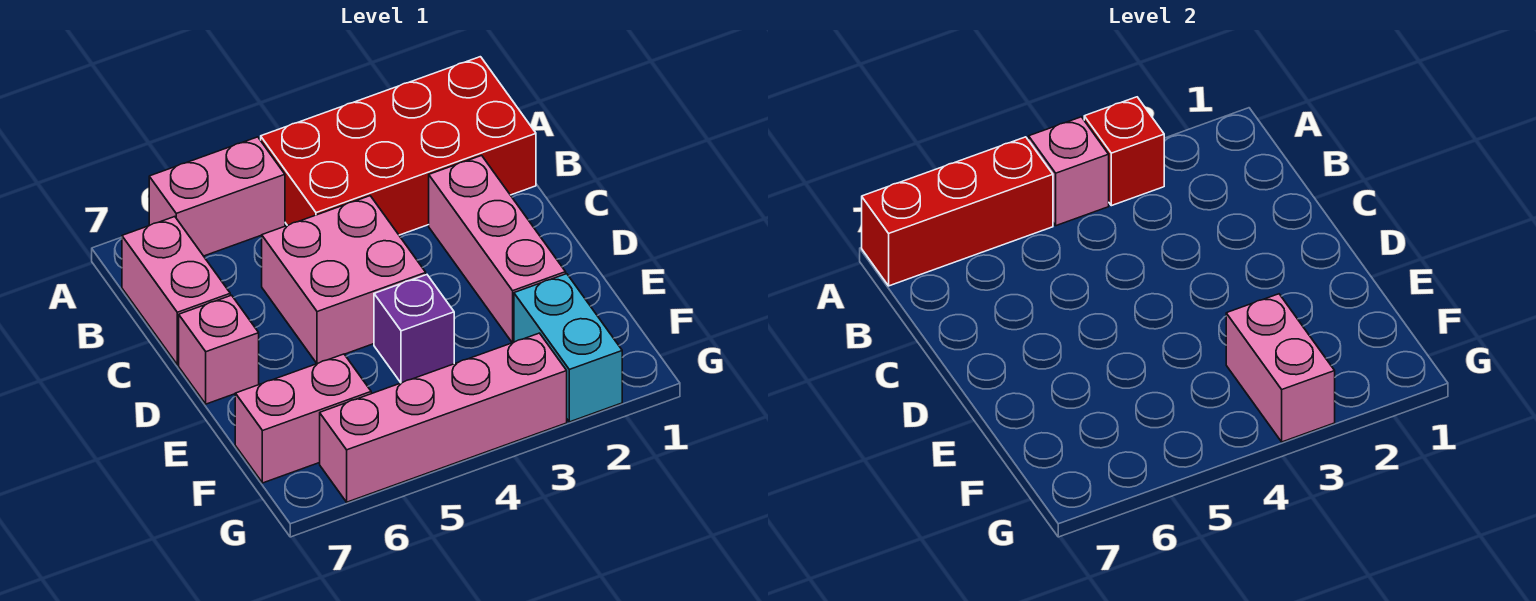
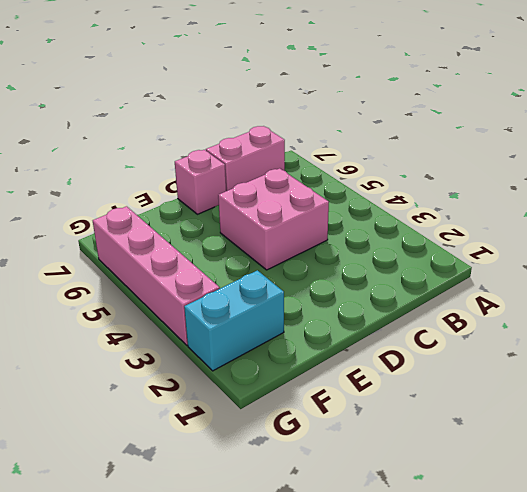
none -> red brick A1:B4 level 1
none -> pink brick A5:A6 level 1
none -> pink brick C2:E2 level 1

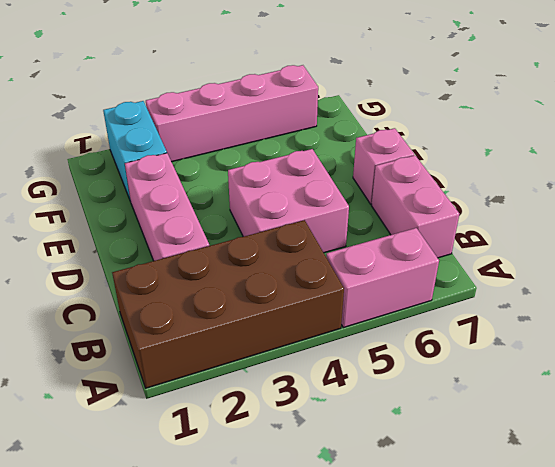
brown brick A1:B4 level 1 -> red brick A1:B4 level 1
none -> purple brick E4 level 1
none -> pink brick F6:F7 level 1
none -> red brick A3 level 2

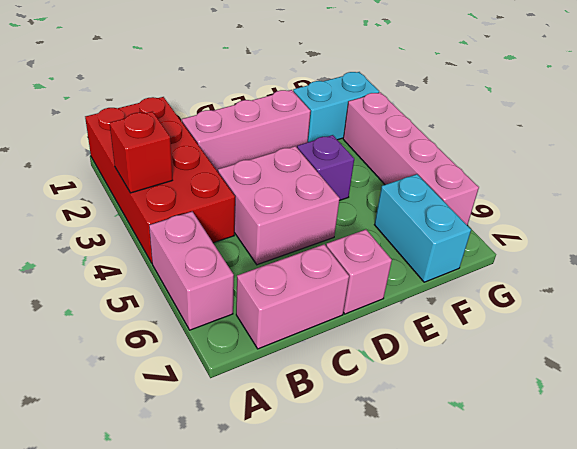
cyan brick F6:F7 level 1 -> pink brick F6:F7 level 1
none -> pink brick A4 level 2
none -> red brick A5:A7 level 2
none -> pink brick F3:G3 level 2

